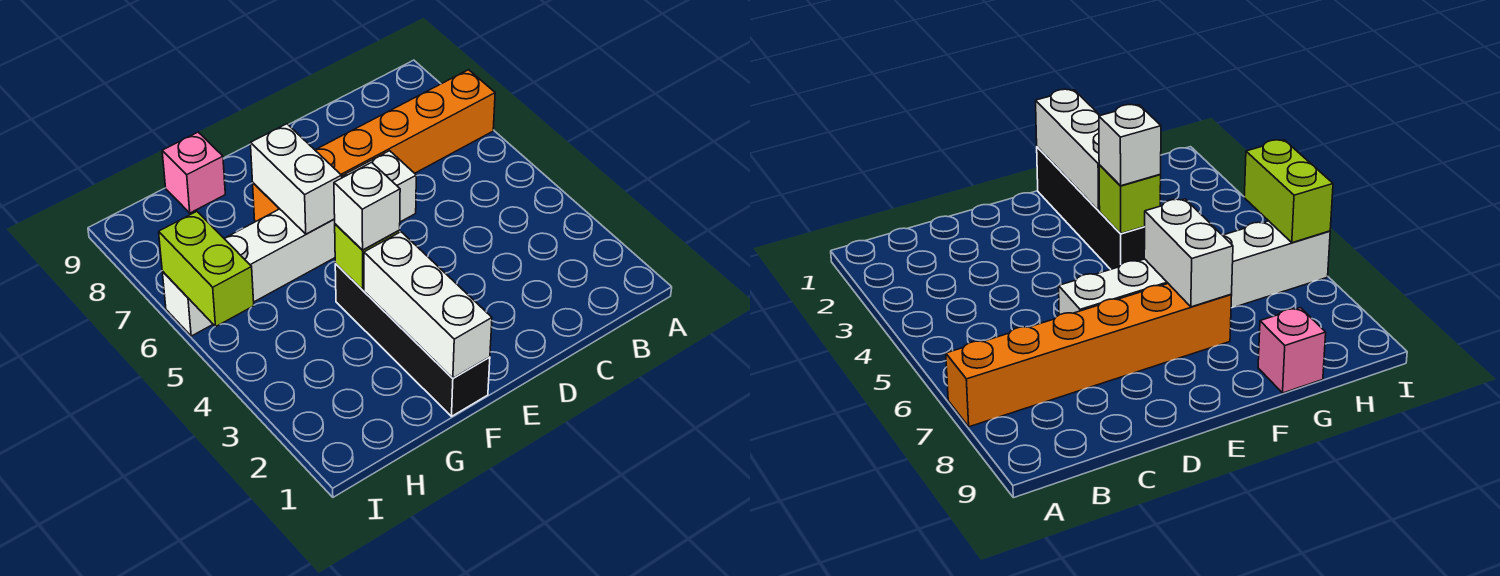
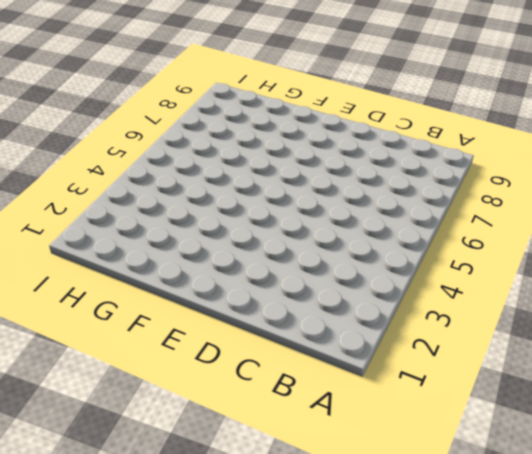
none -> orange brick A7:F7 level 1
none -> white brick D6:I6 level 1

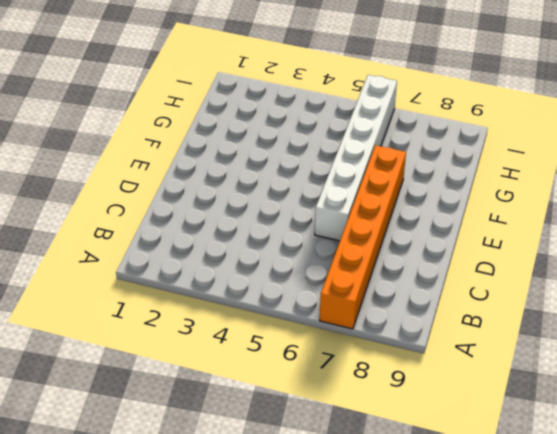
none -> black brick F1:F4 level 1
none -> pink brick G9 level 1

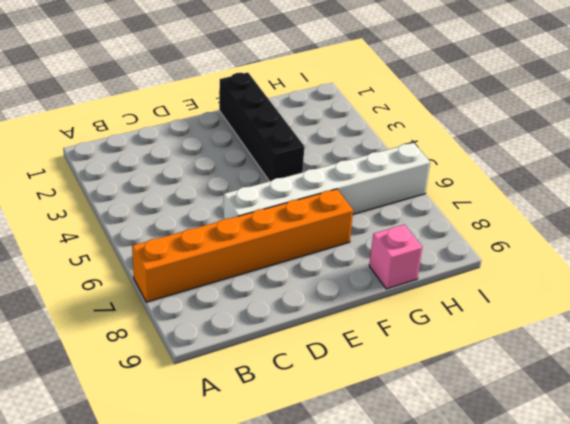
none -> white brick F1:F3 level 2
none -> lime brick F4 level 2

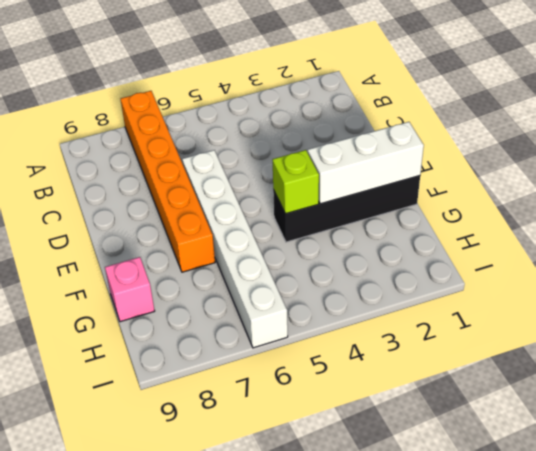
none -> white brick F6:F7 level 2
none -> lime brick I5:I6 level 2

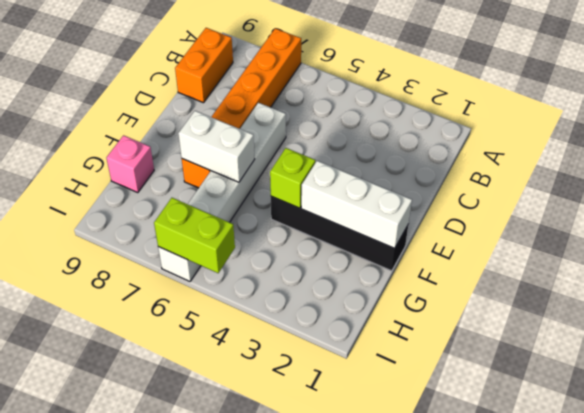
orange brick B9:C9 level 1 -> none
none -> white brick F4 level 3

